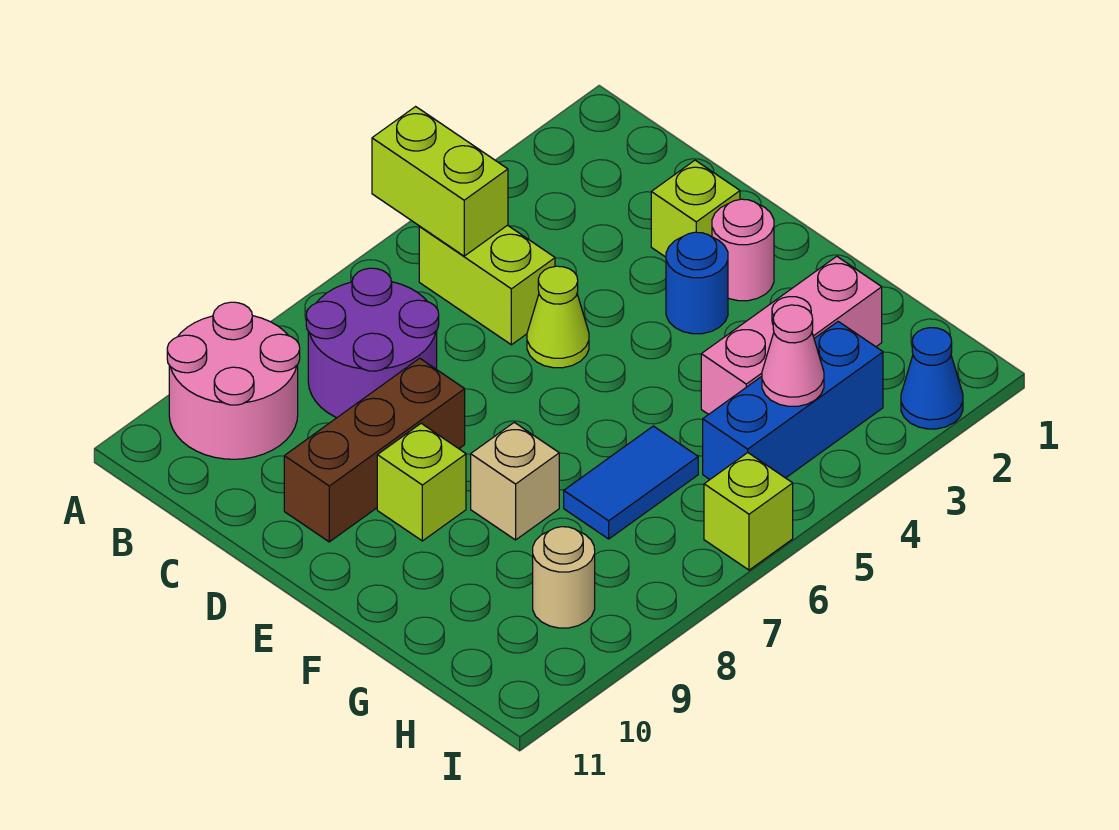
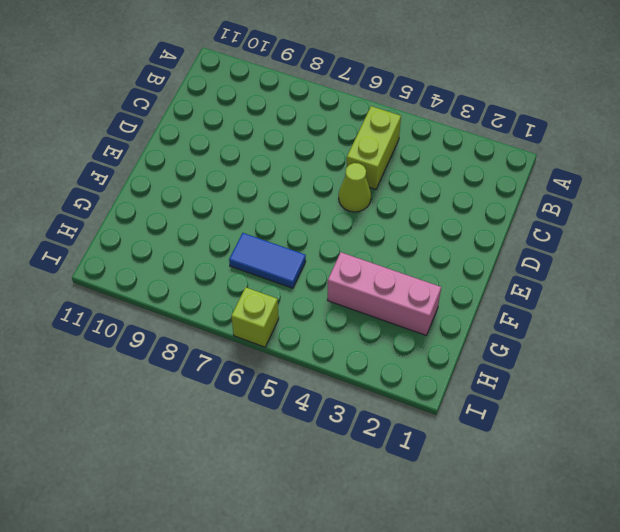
none -> pink round brick A9:B10 level 1
none -> purple round brick B7:C8 level 1
none -> lime brick D2 level 1

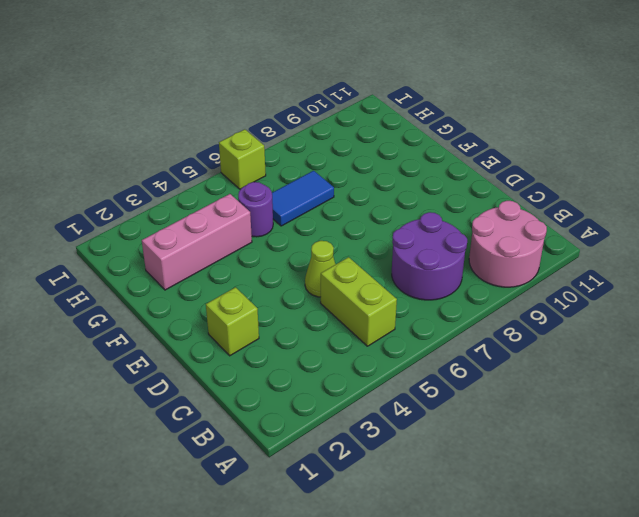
purple round brick G5 level 1 -> none
none -> brown brick D8:D10 level 1
none -> pink round brick E2 level 1
none -> blue round brick E3 level 1

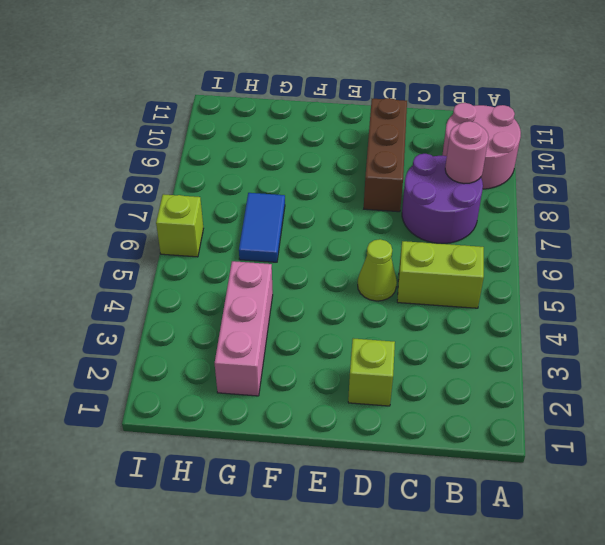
pink round brick B8 level 2 -> pink round brick E2 level 1
none -> blue round brick E3 level 1
none -> lime brick E9 level 1
none -> tan brick F8 level 1

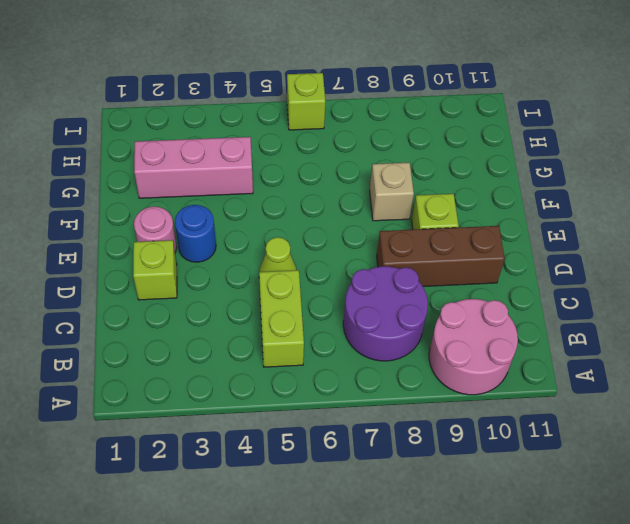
none -> blue tile G6:G7 level 1
none -> blue brick H3:H5 level 1
none -> tan round brick H9 level 1

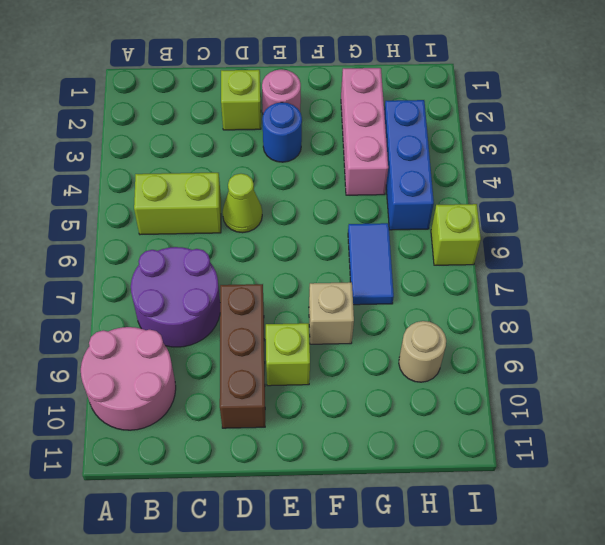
none -> blue cone I2 level 1
none -> lime brick A5:B5 level 2
none -> pink cone H4 level 2

